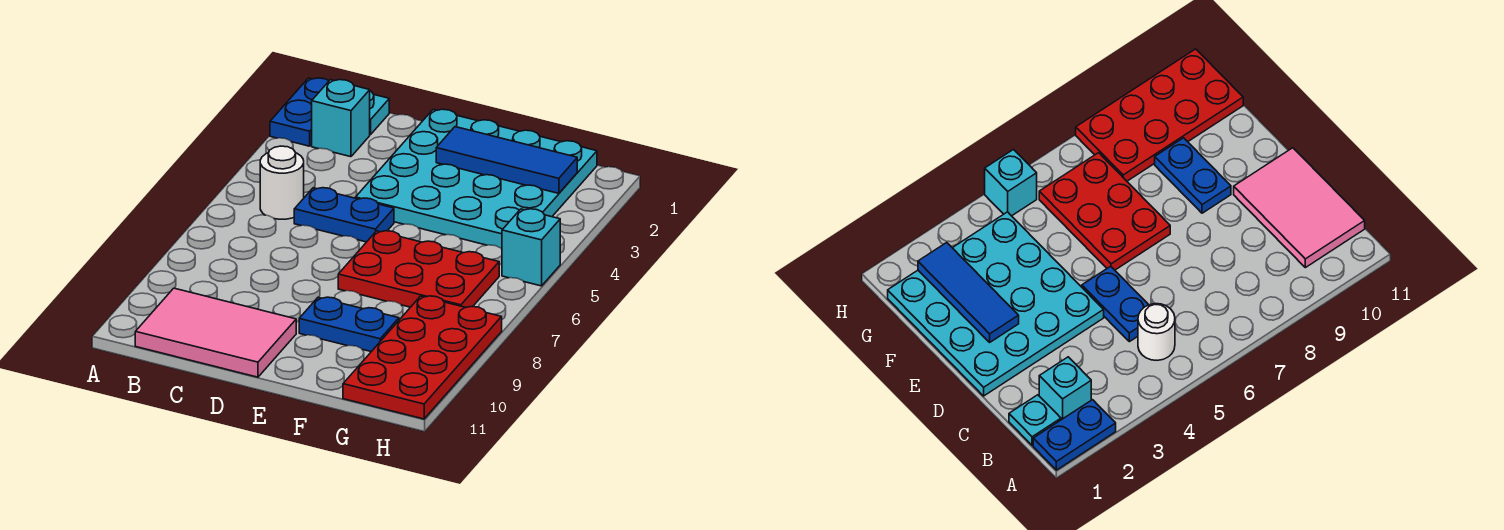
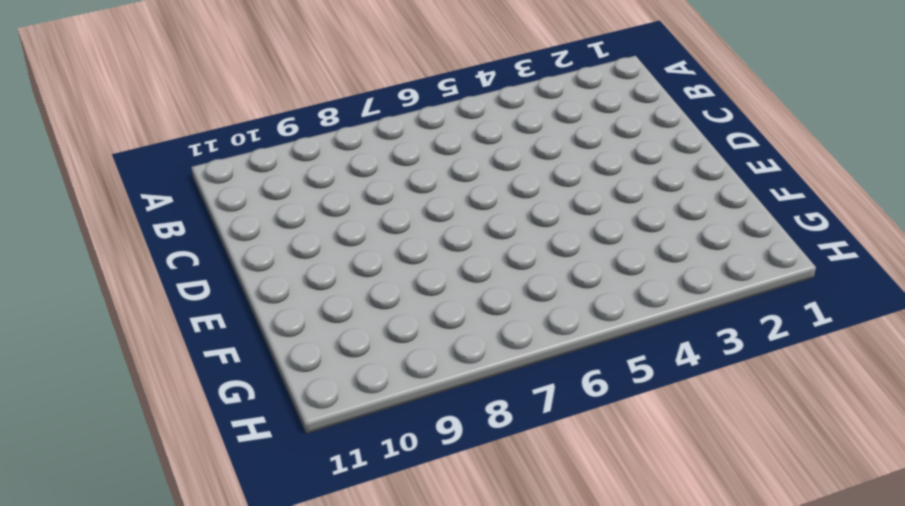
none -> blue plate A1:A2 level 1
none -> cyan plate B1 level 1
none -> cyan brick B2 level 1

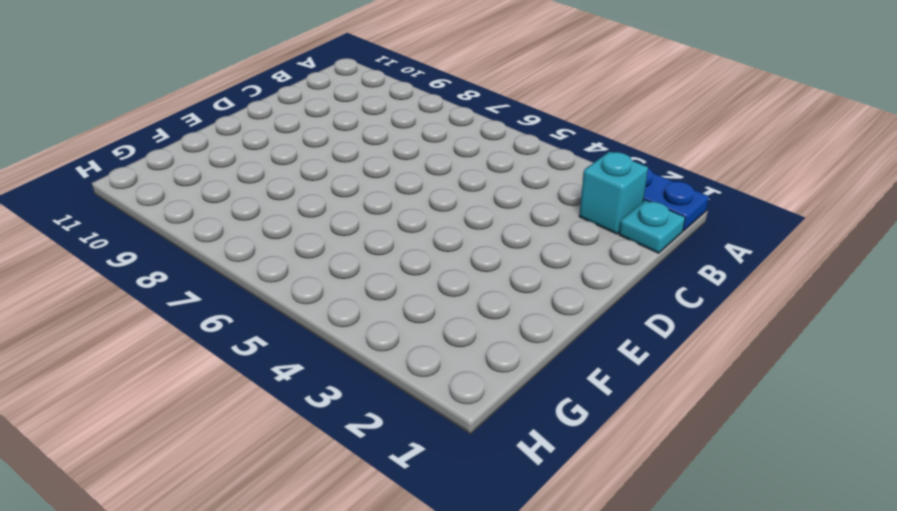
none -> white round brick B5 level 1
none -> pink tile B10:D11 level 1
none -> blue plate C5:D5 level 1

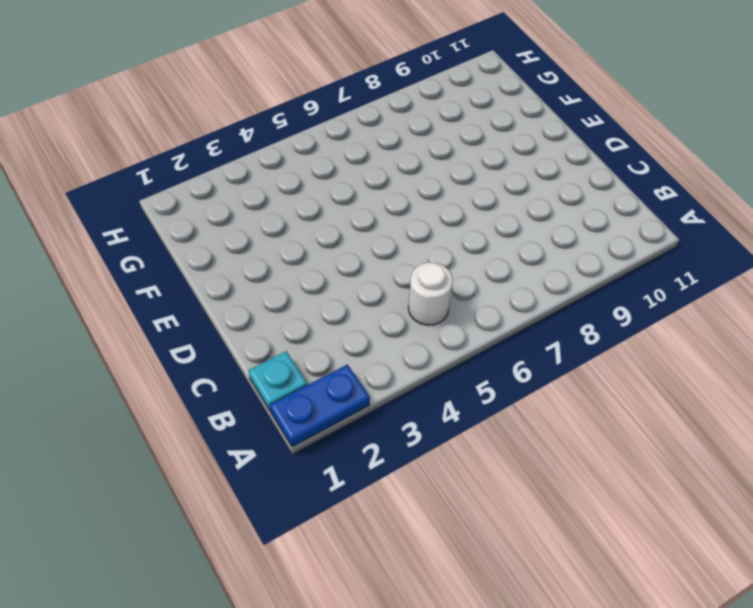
none -> cyan brick B2 level 1
none -> pink tile B10:D11 level 1
none -> blue plate C5:D5 level 1

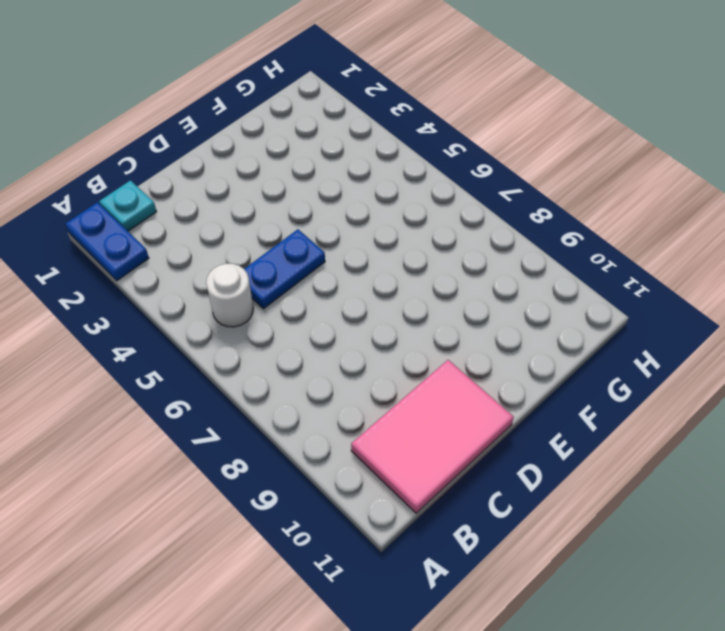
none -> cyan brick B2 level 1
none -> cyan plate D1:G4 level 1
none -> red plate E6:G7 level 1

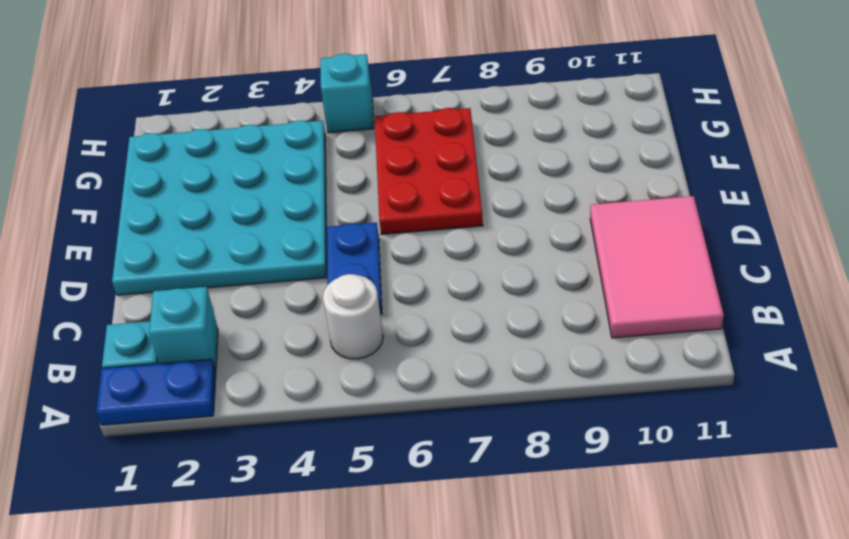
none -> blue plate E9:F9 level 1
none -> red plate G8:H11 level 1
none -> blue tile E2:G2 level 2

